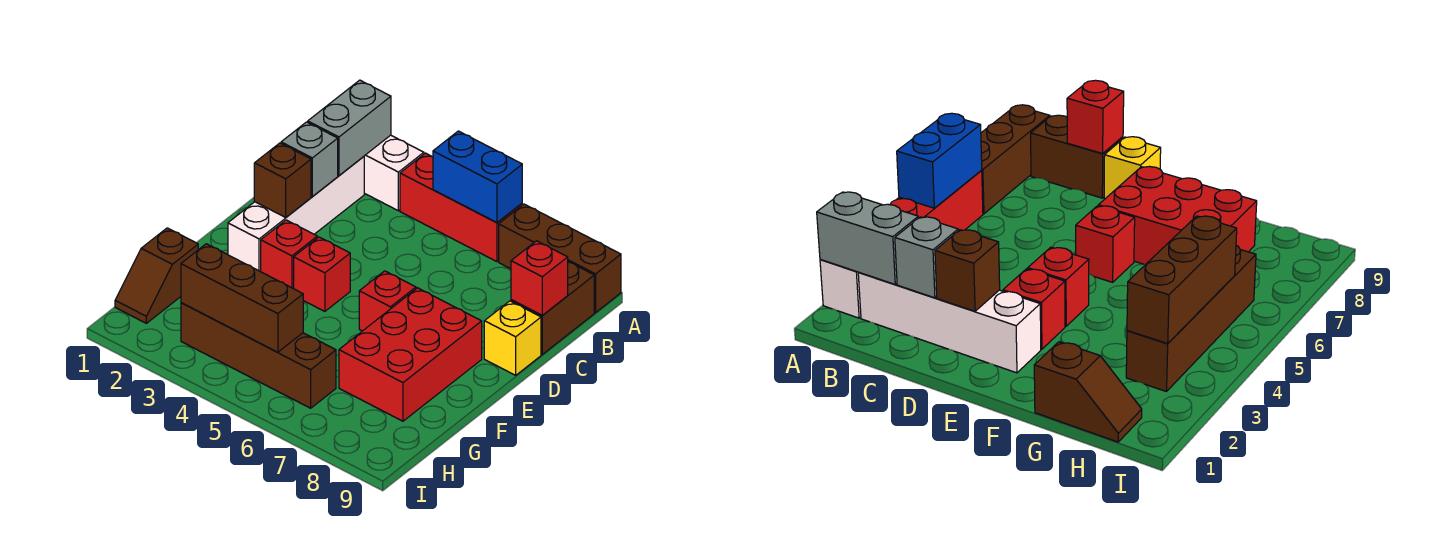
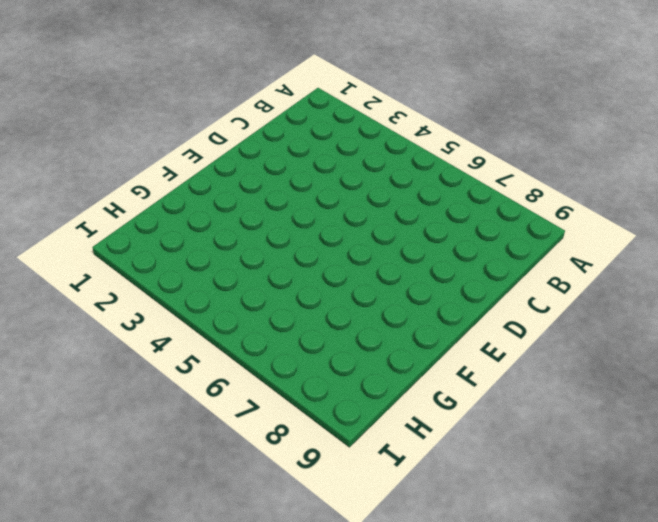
none -> white brick A2:A3 level 1
none -> red brick A4:A6 level 1
none -> brown brick A7:A9 level 1

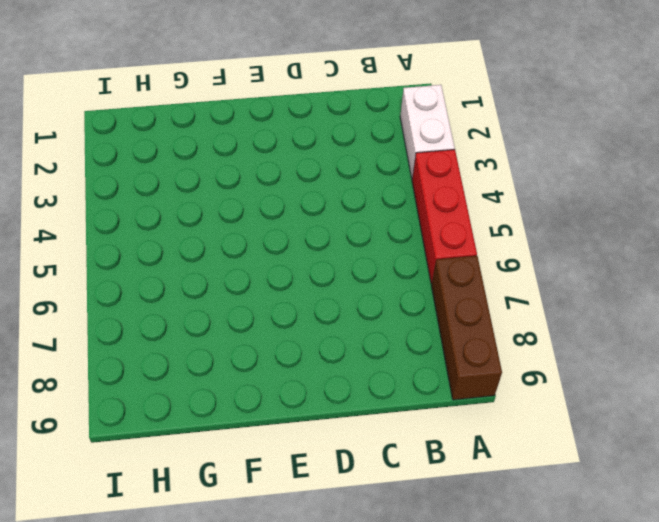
none -> white brick B2:E2 level 1
none -> brown brick B9:C9 level 1
none -> yellow brick D9 level 1

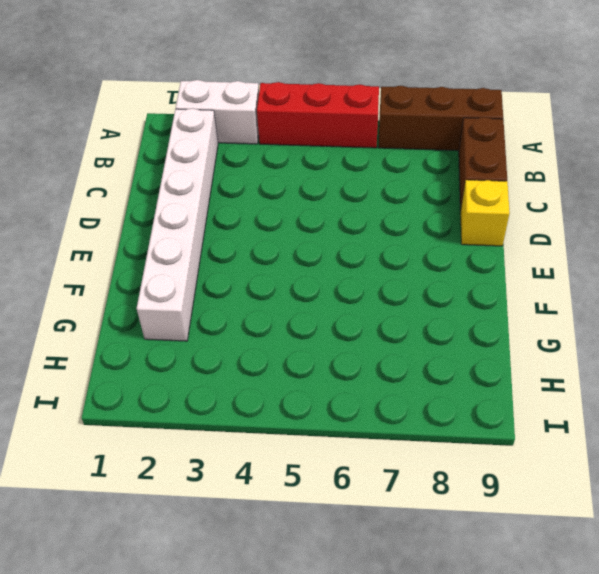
white brick B2:G2 level 1 -> white brick B2:E2 level 1
none -> red brick E3 level 1
none -> red brick E4 level 1
none -> red brick E6 level 1

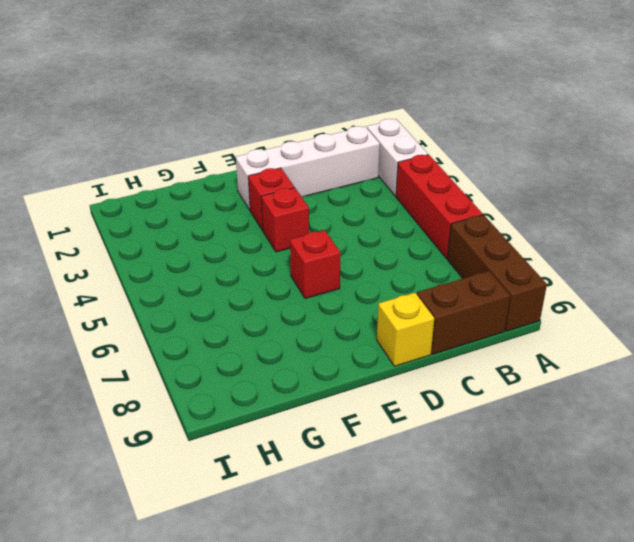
none -> red brick E7:G8 level 1
none -> brown slope G1:H1 level 1 top G
none -> brown brick H3:H6 level 1

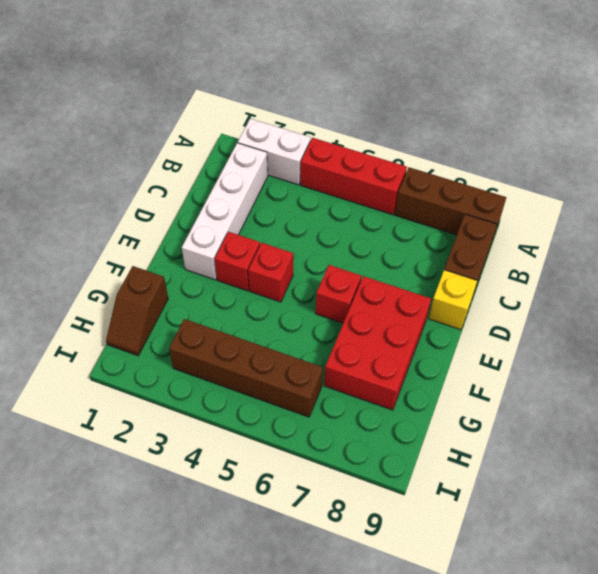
none -> grey brick A2:B2 level 2
none -> blue brick A5:A6 level 2
none -> grey brick C2 level 2

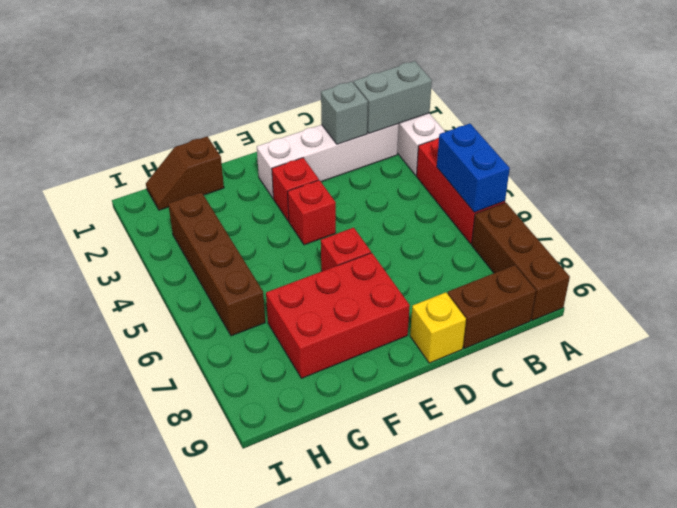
none -> red brick C9 level 2
none -> brown brick D2 level 2
none -> brown brick H3:H5 level 2

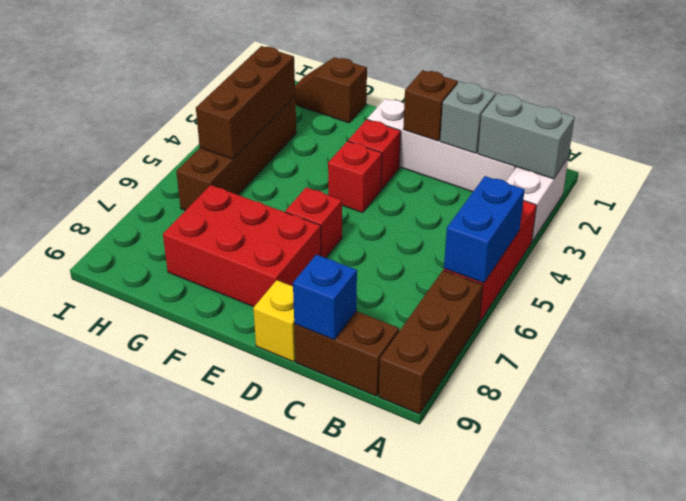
blue brick C9 level 2 -> red brick C9 level 2

